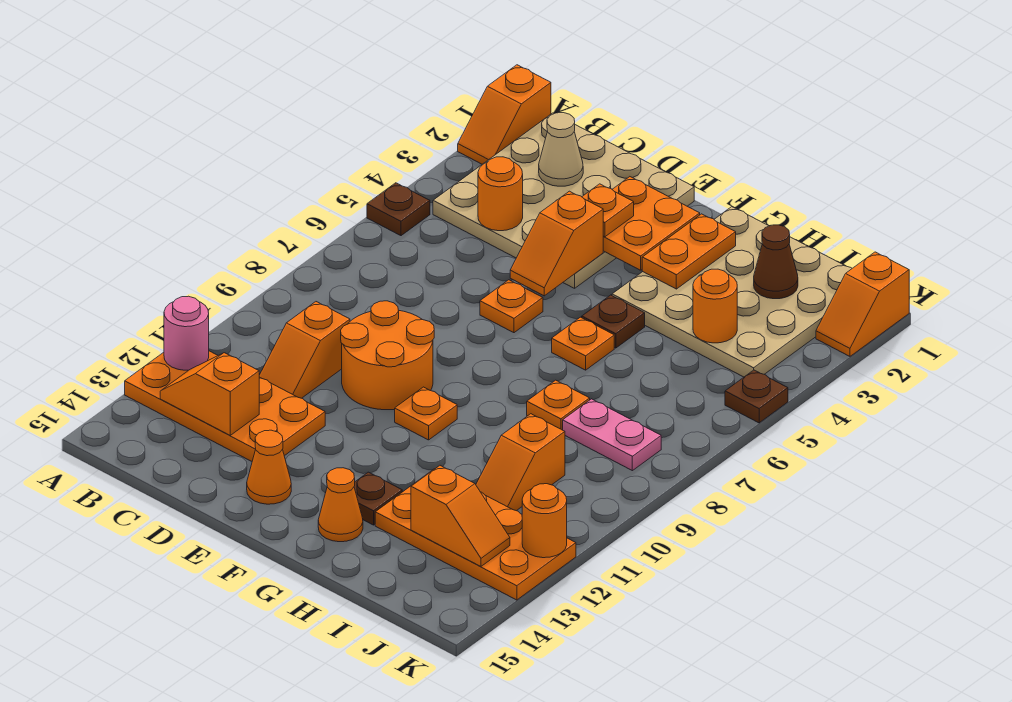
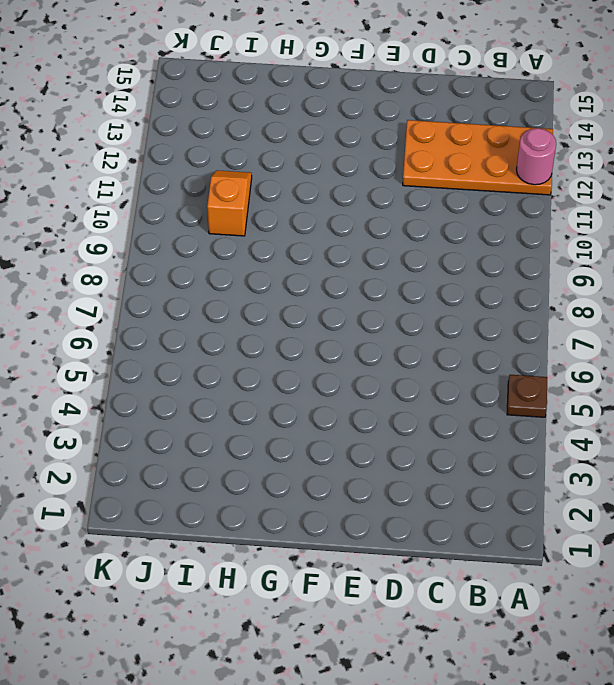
none -> orange slope A1:A2 level 1 top 1
none -> tan plate B1:E4 level 1
none -> orange slope C10:C11 level 1 top 10
none -> orange round brick D9:E10 level 1

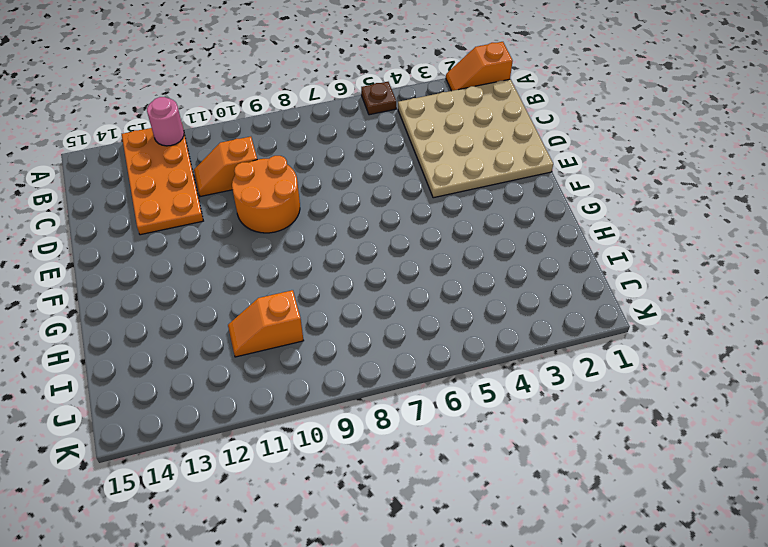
none -> orange plate E6 level 1
none -> orange cone E14 level 1
none -> orange plate F10 level 1
none -> tan plate G1:J4 level 1

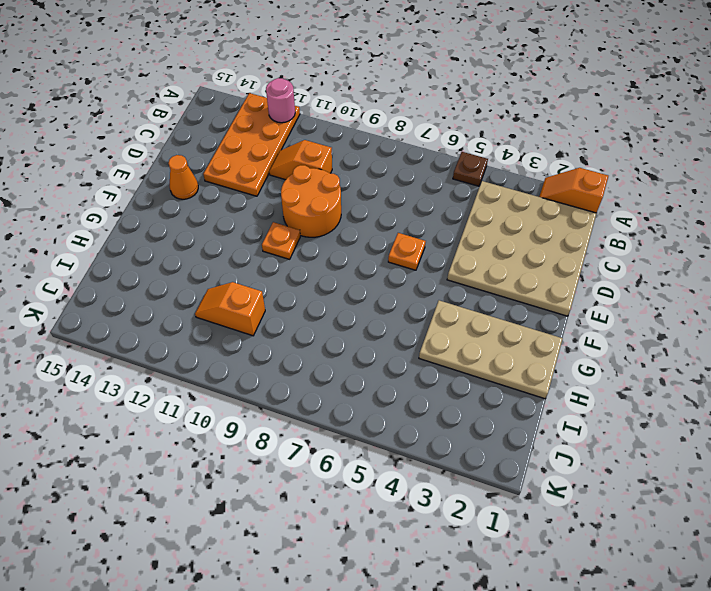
tan plate G1:H4 level 1 -> tan plate G1:J4 level 1
none -> brown plate G5 level 1
none -> orange plate G6 level 1
none -> brown plate G13 level 1
none -> orange cone G14 level 1

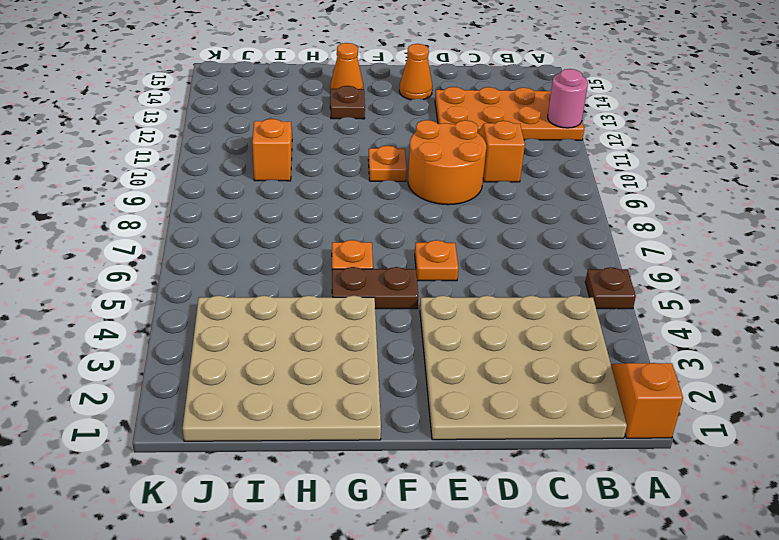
brown plate F5:G5 level 1 -> brown plate G5 level 1
none -> orange plate H8 level 1
none -> orange plate H12:K13 level 1
none -> pink plate I8:J8 level 1
none -> orange slope K1:K2 level 1 top 1

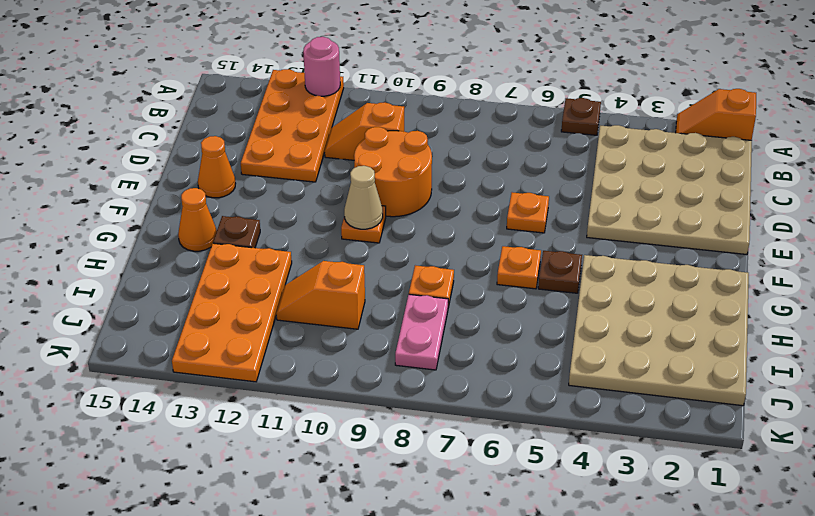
tan cone F10 level 2 -> tan cone C2 level 2
none -> orange slope K1:K2 level 1 top 1
none -> brown plate K5 level 1
none -> orange slope B13:C13 level 2 top C
none -> orange round brick C4 level 2

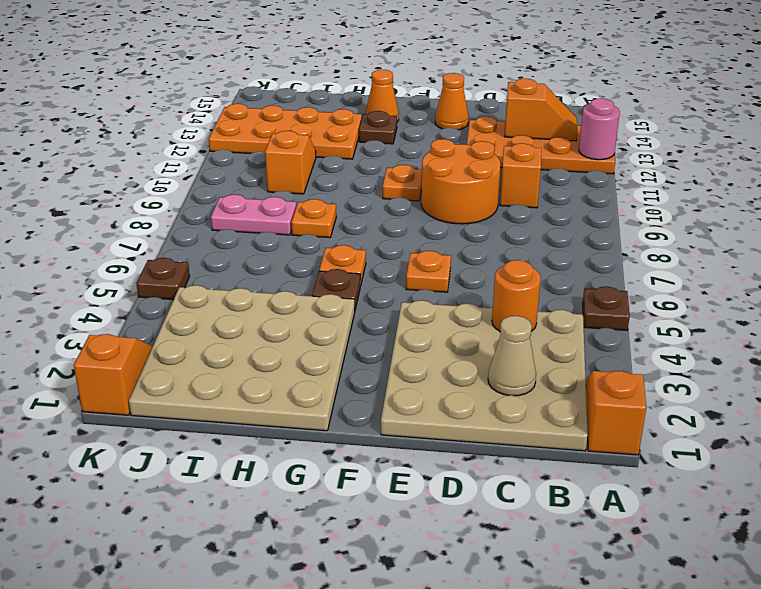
none -> orange plate E2:F3 level 2
none -> orange slope E4:E5 level 2 top 4
none -> orange plate G2:G3 level 2
none -> brown cone I2 level 2

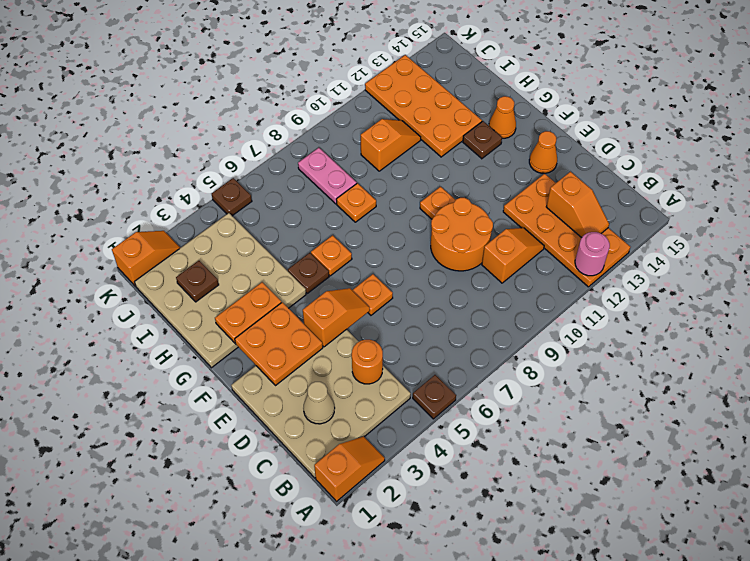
brown plate I2 level 2 -> brown cone I2 level 2
none -> orange round brick I4 level 2
none -> orange slope I13:J13 level 2 top I
none -> orange round brick K12 level 2
none -> orange plate E3 level 3

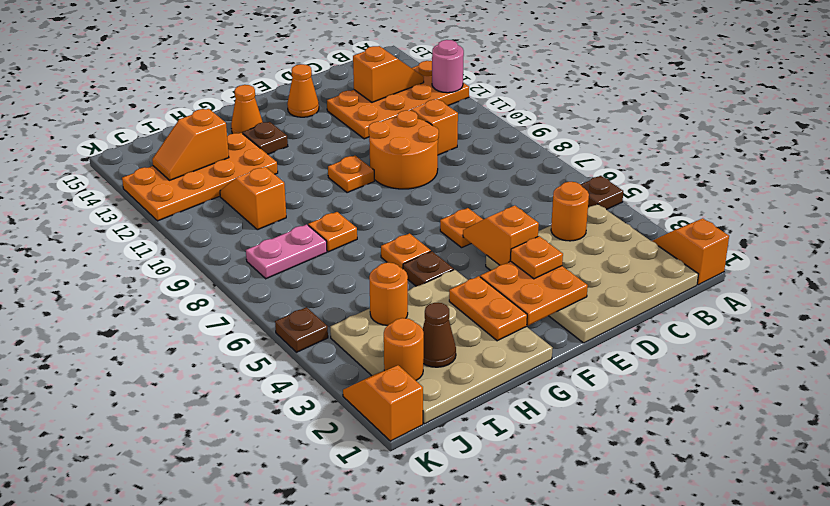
orange round brick J2 level 2 -> orange round brick K12 level 2
none -> tan cone C2 level 2

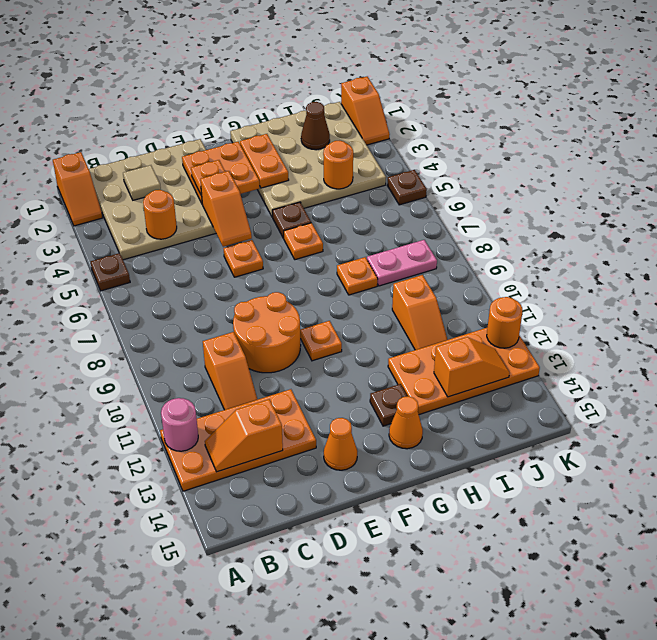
tan tile C2 level 2 -> tan cone C2 level 2

